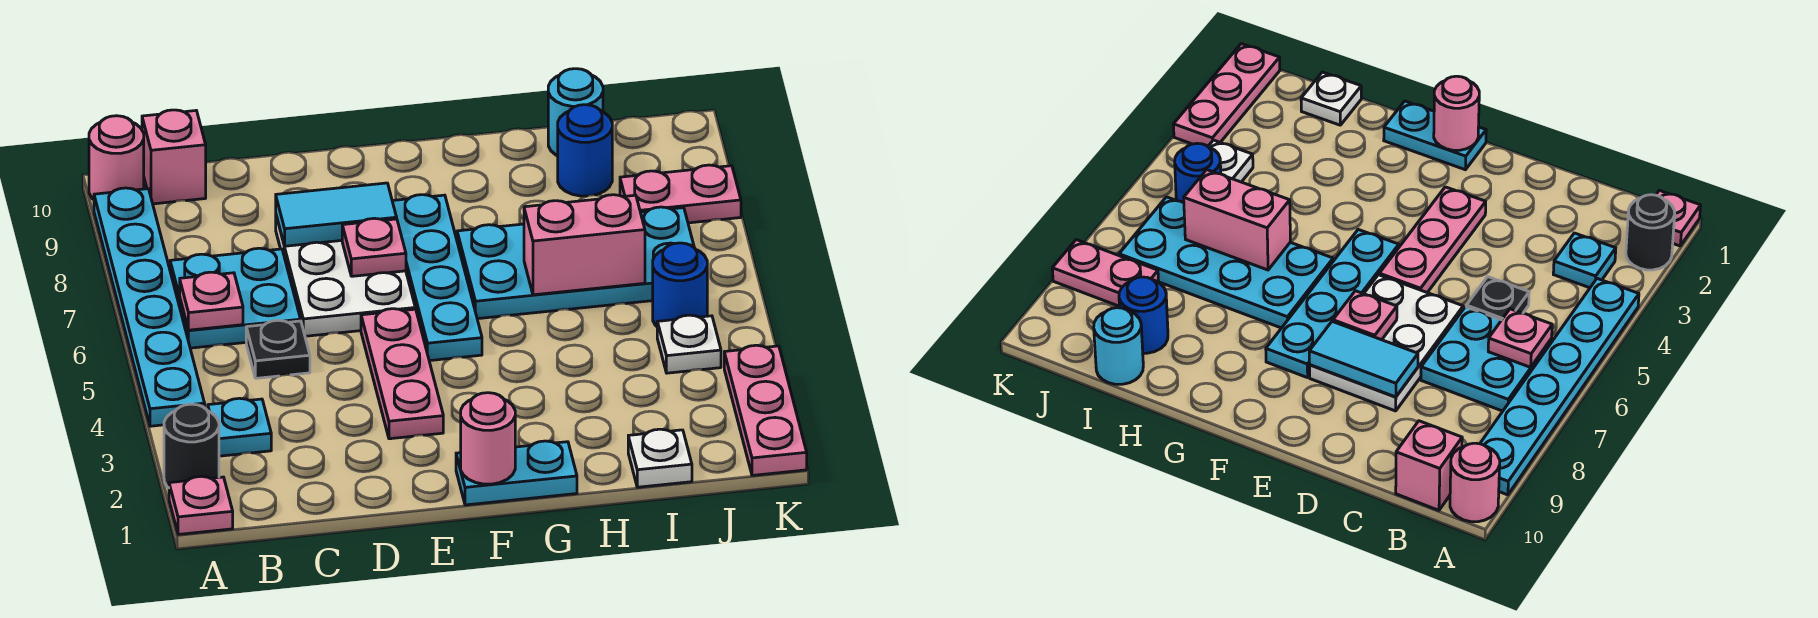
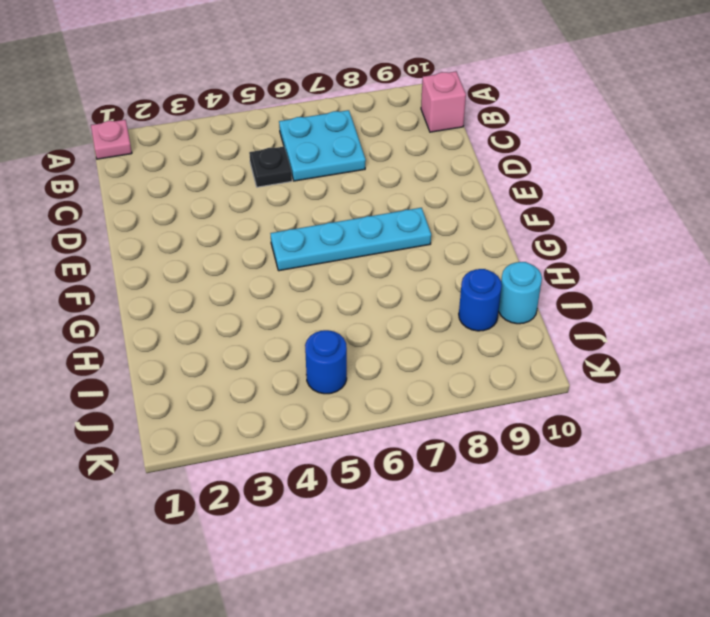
none -> black round brick A2 level 1
none -> cyan plate A4:A9 level 1
none -> pink round brick A10 level 1

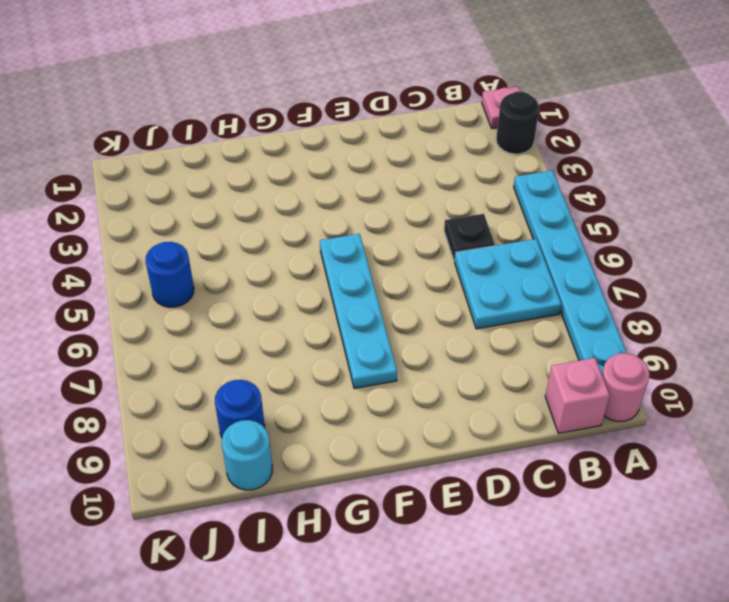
none -> cyan plate B3 level 1
none -> white plate D6:E8 level 1
none -> pink plate E3:E5 level 1

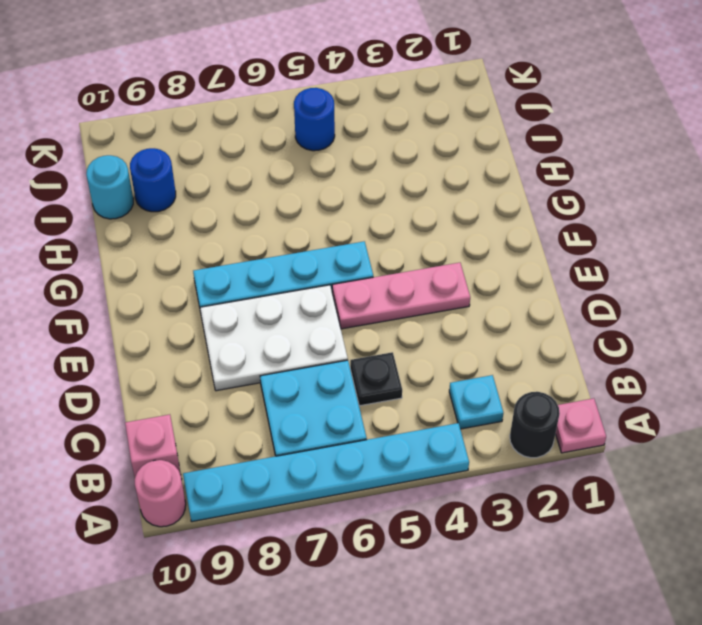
none -> cyan plate F1:G1 level 1
none -> cyan plate G6:J7 level 1
none -> white plate I1 level 1

